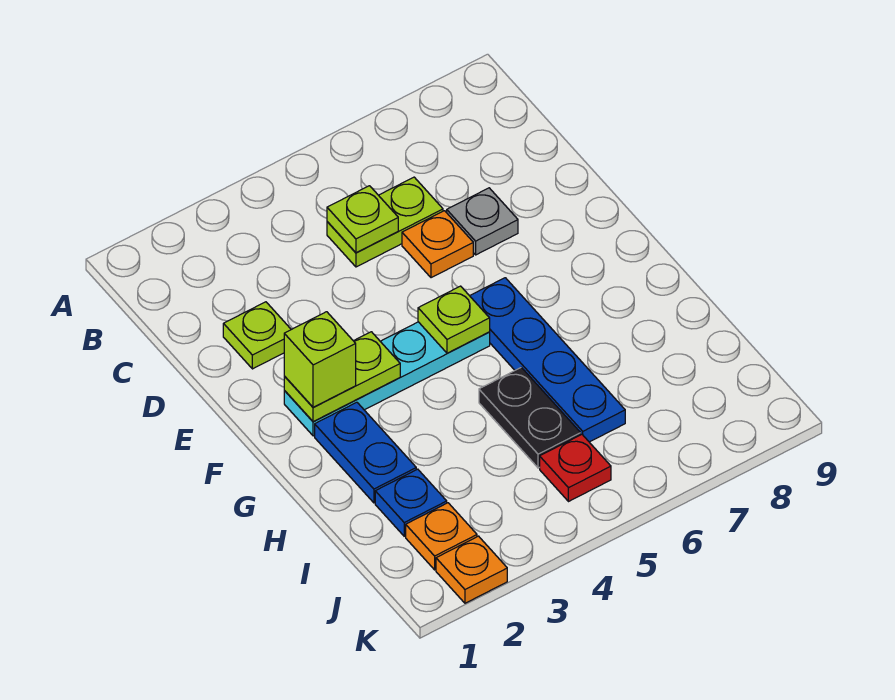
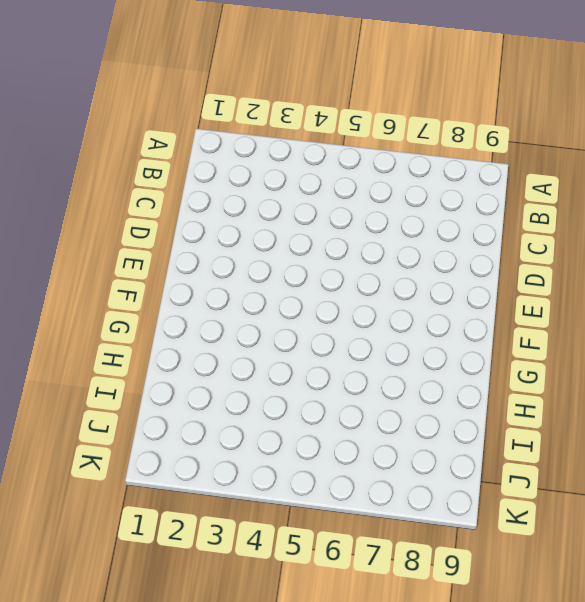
none -> lime plate C5:C6 level 1
none -> lime plate D2 level 1
none -> orange plate D6 level 1

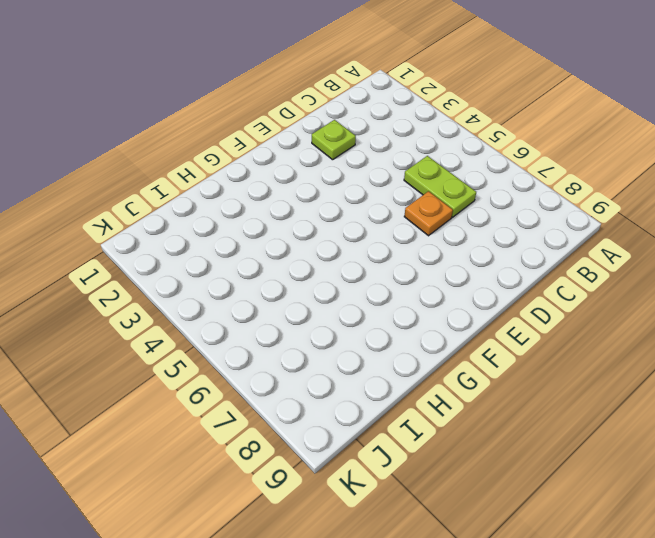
none -> grey plate D7 level 1
none -> cyan plate F2:F5 level 1
none -> blue plate F6:I6 level 1

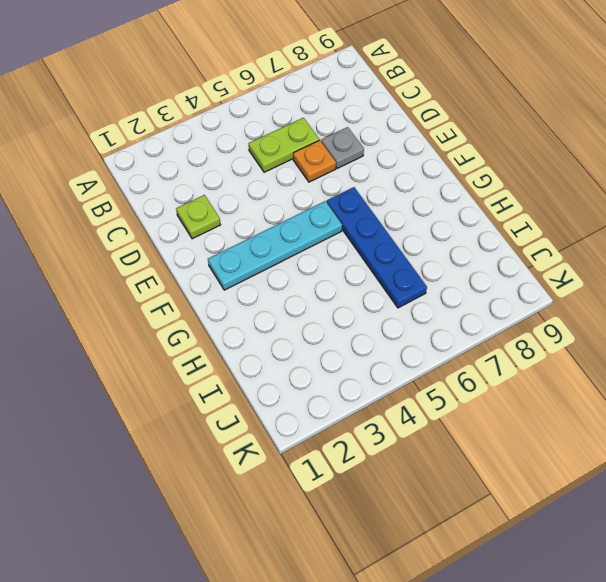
none -> blue plate G2:H2 level 1
none -> black plate H5:I5 level 1
none -> blue plate I2 level 1

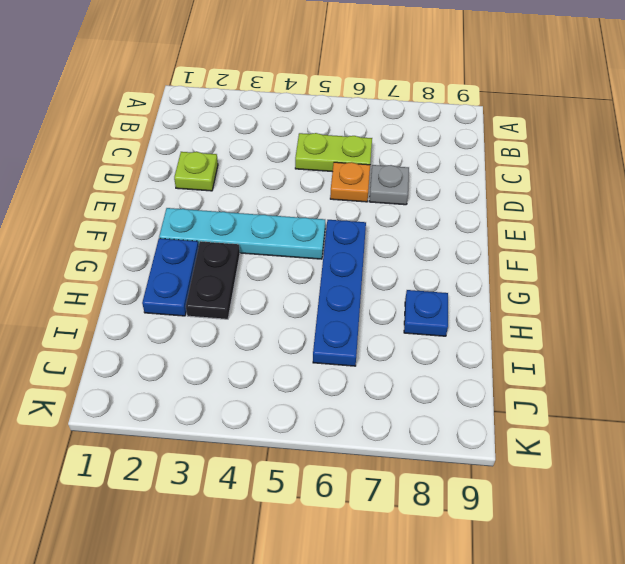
black plate G3:H3 level 1 -> black plate H5:I5 level 1
blue plate H8 level 1 -> blue plate I2 level 1
none -> orange plate J2 level 1
none -> red plate J5 level 1
none -> orange plate K2 level 1

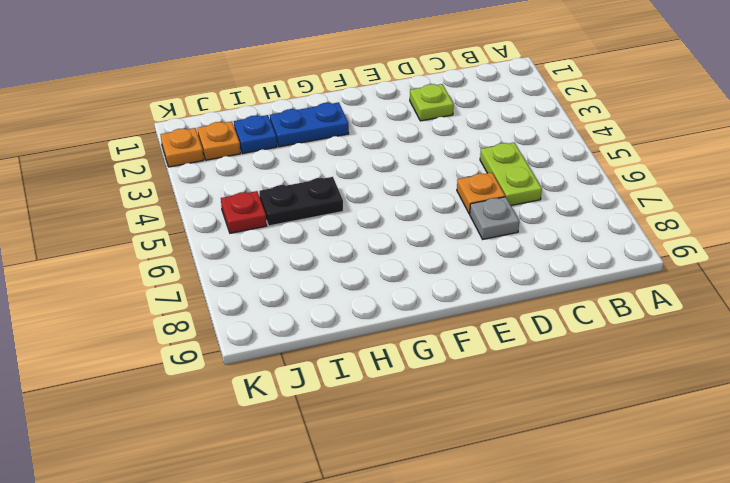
none -> cyan plate F2:F5 level 1
none -> blue plate F6:I6 level 1
none -> lime plate C5 level 2

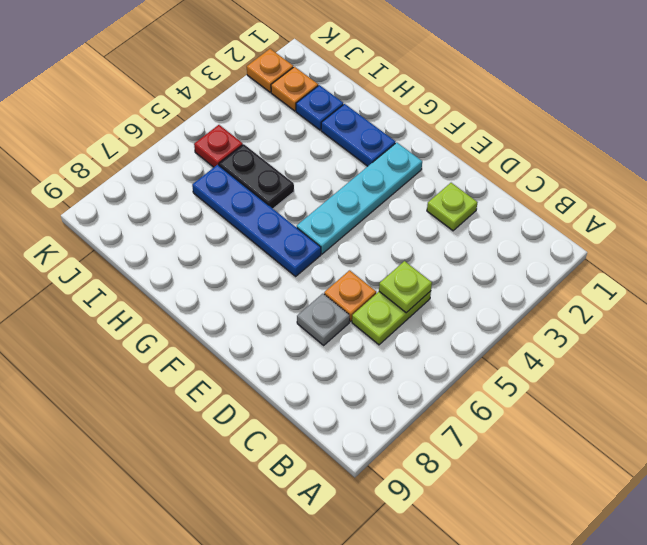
none -> lime plate F2:F3 level 2
none -> lime plate F5 level 2
none -> lime brick F2 level 3

